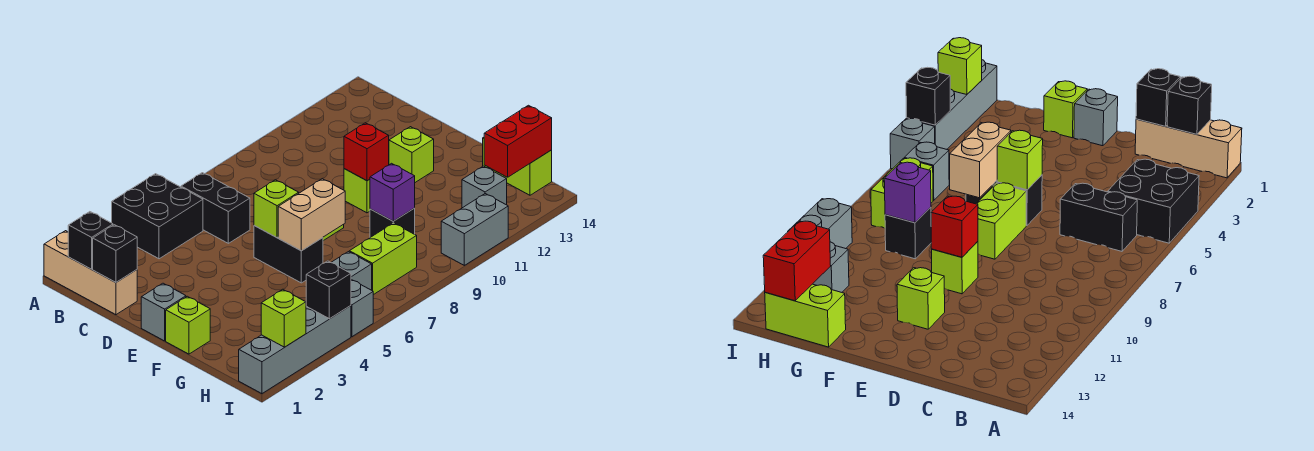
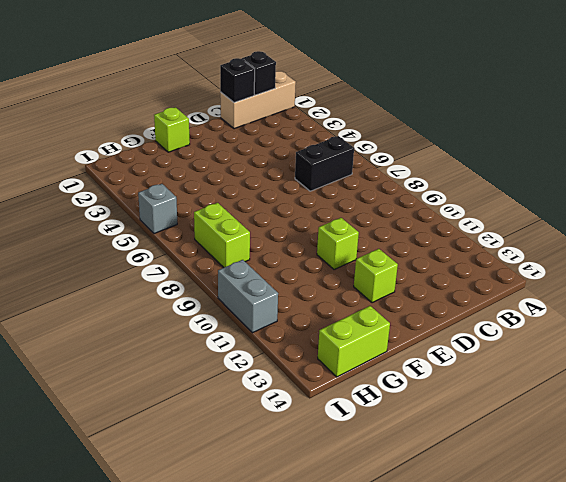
none -> black brick A4:B5 level 1
none -> grey brick E1 level 1
none -> black brick E6:F6 level 1

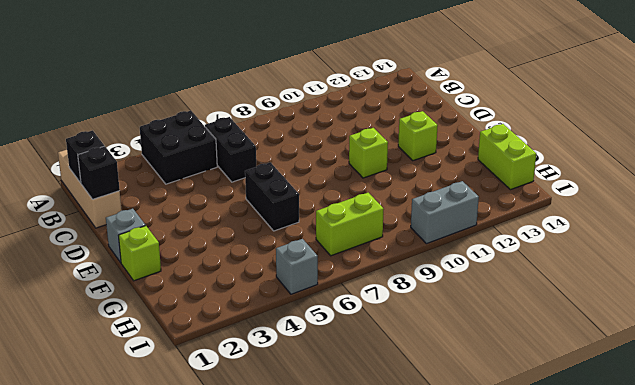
none -> lime brick E7:E8 level 1
none -> black brick G9 level 1
none -> grey brick H6 level 1

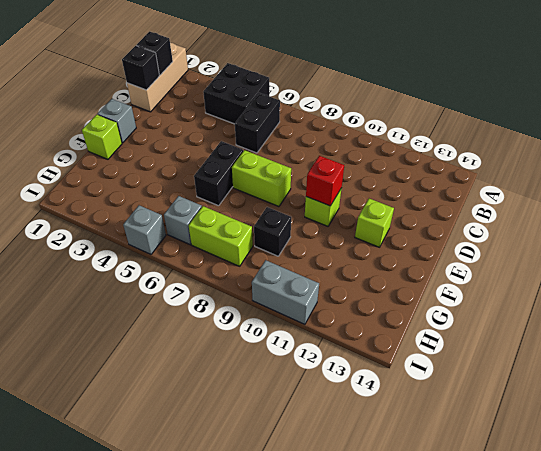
none -> lime brick G14:H14 level 1
none -> grey brick H12 level 1
none -> grey brick I1:I4 level 1

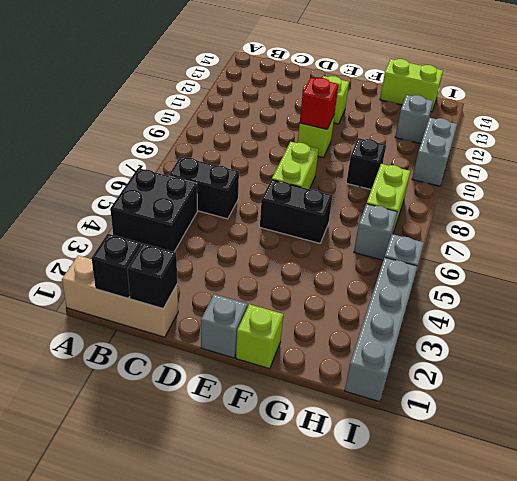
none -> lime brick E6 level 2
none -> tan brick F6:F7 level 2
none -> purple brick G9 level 2

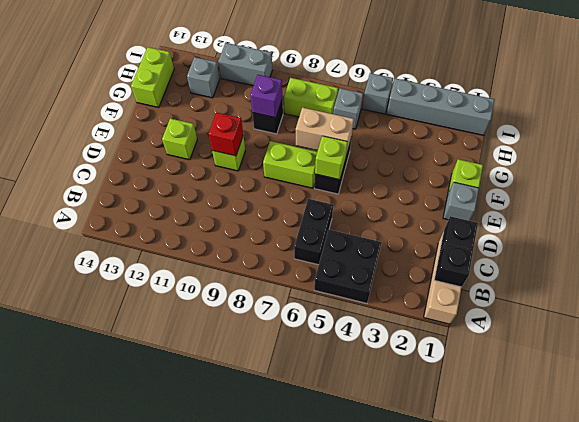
none -> red brick H13:H14 level 2
none -> lime brick I2 level 2
none -> black brick I4 level 2

